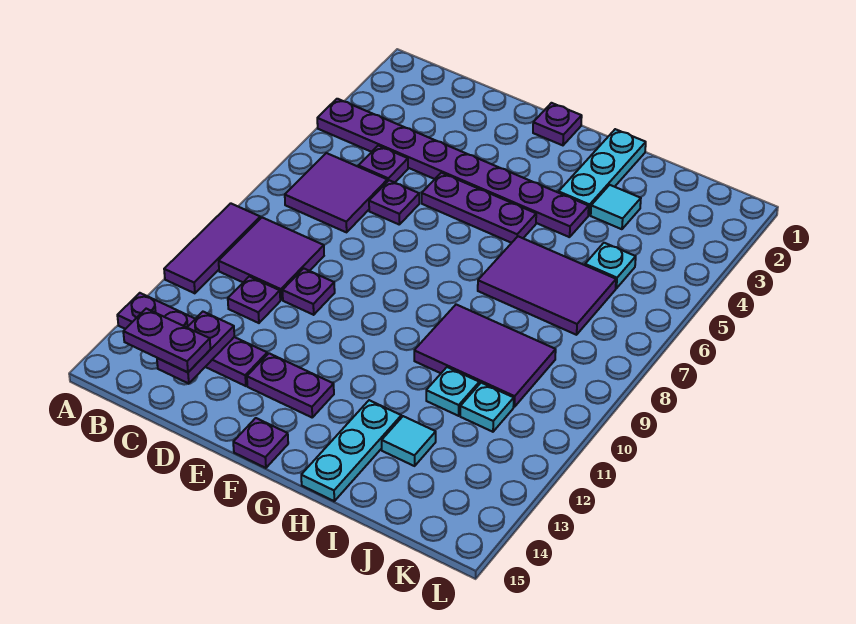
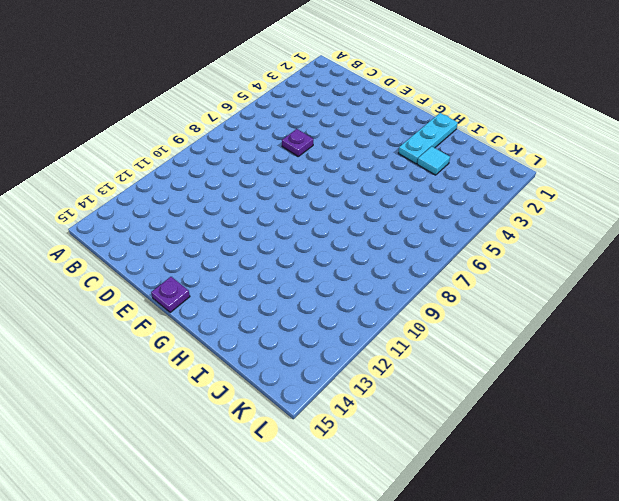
none -> purple plate A4:H4 level 1
none -> purple tile A9:A11 level 1
none -> purple plate A13:D13 level 1

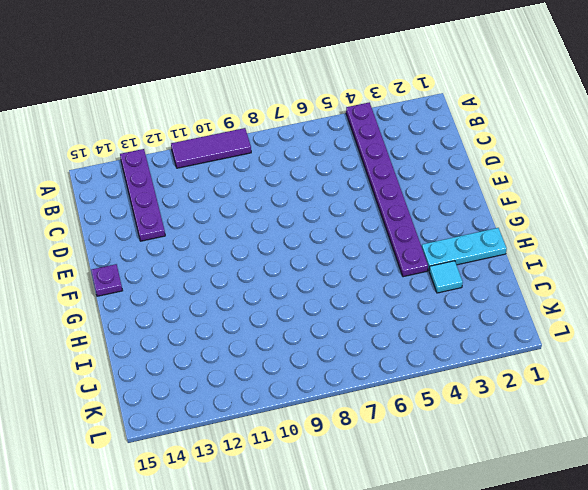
none -> purple tile B6:C7 level 1
none -> purple tile B9:C10 level 1
none -> purple plate C5 level 1

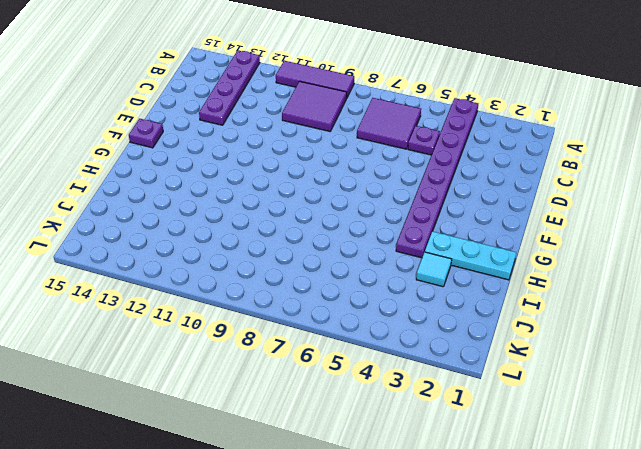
none -> purple plate C11 level 1
none -> purple plate D6 level 1
none -> purple plate D10 level 1

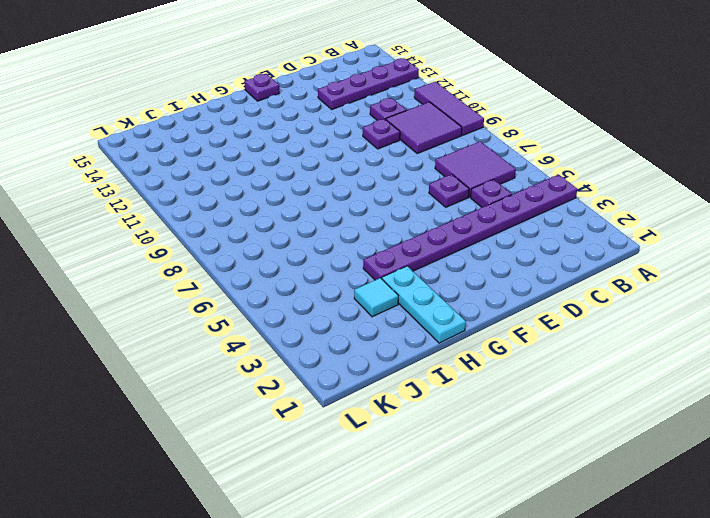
none -> purple plate E5:G5 level 1
none -> purple plate E13:F13 level 1
none -> purple plate F1 level 1

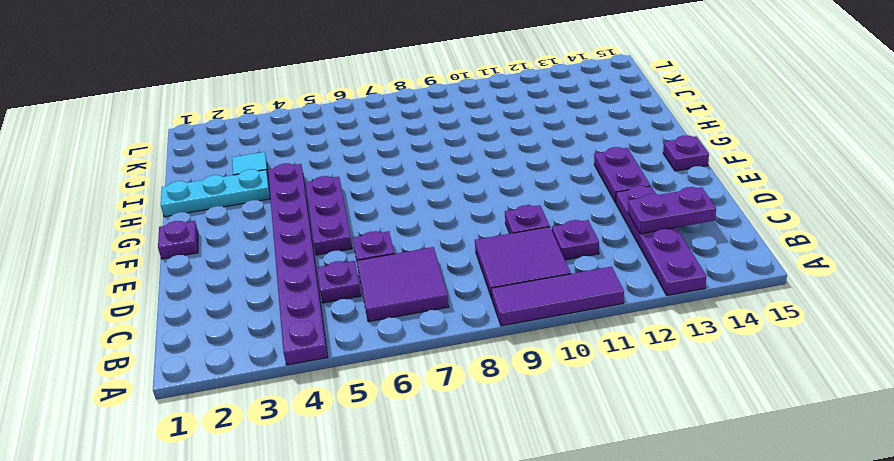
none -> purple tile H6:J7 level 1
none -> purple tile H9:J10 level 1
none -> cyan plate H13:H15 level 1

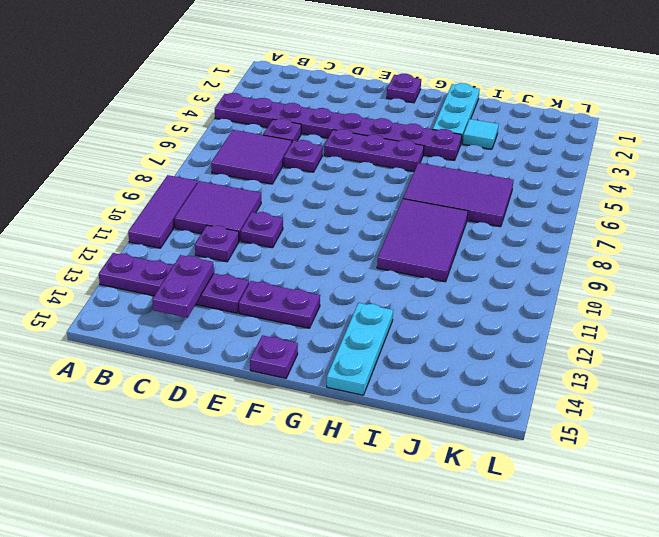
purple tile H8:I10 level 1 -> purple tile H9:J10 level 1
none -> cyan plate I11 level 1
none -> cyan tile I13 level 1
none -> cyan plate J5 level 1

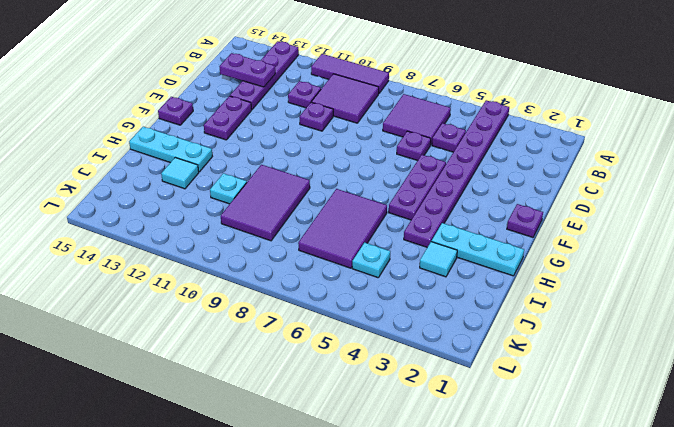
none -> cyan plate J11 level 1
none -> purple plate B14:C14 level 3

